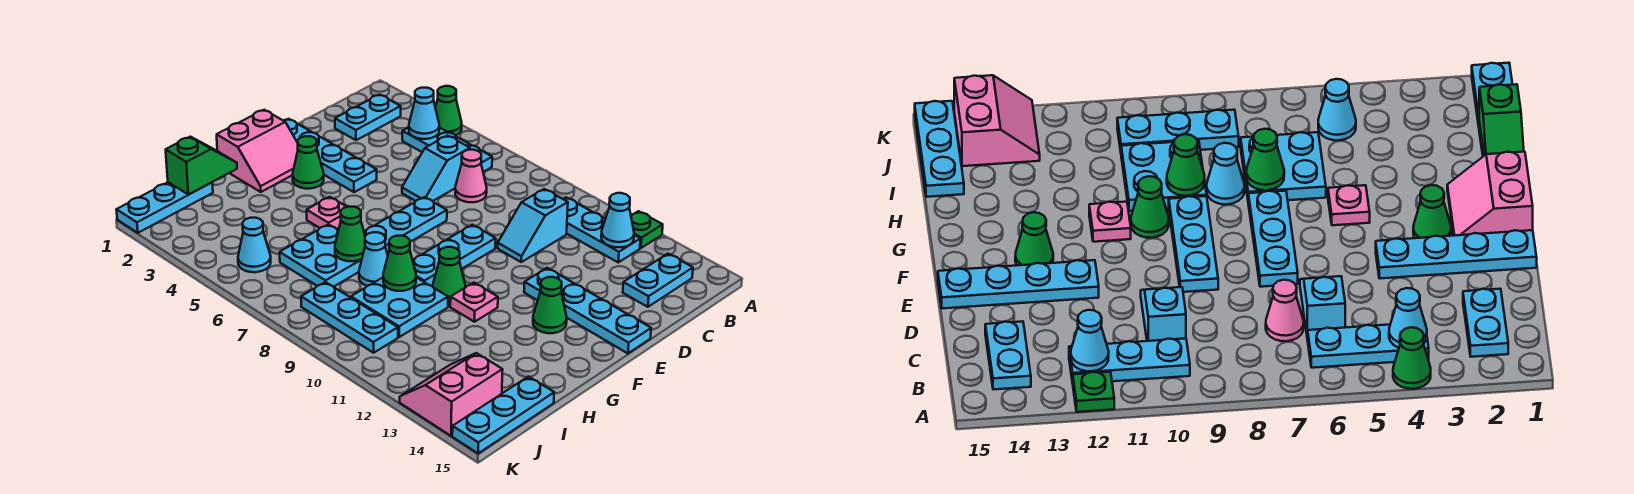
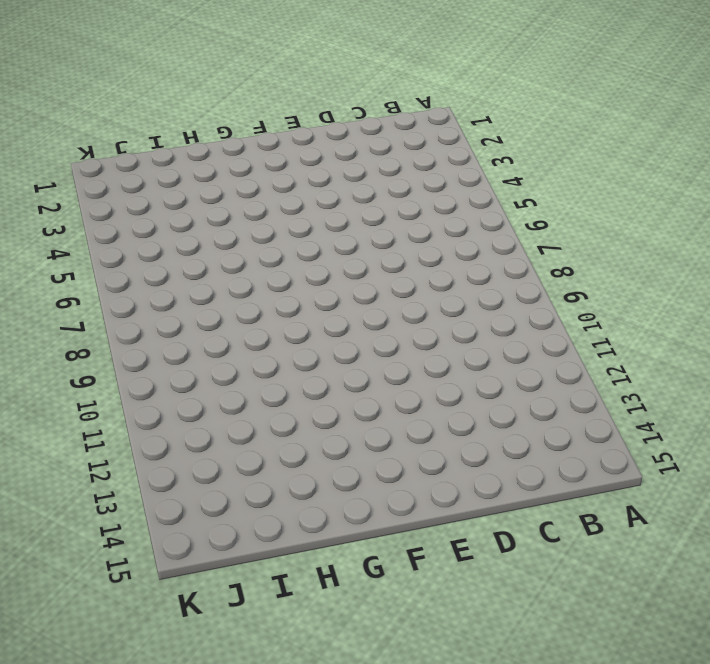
none -> green cone A4 level 1
none -> green plate A12 level 1
none -> cyan plate B2:C2 level 1
none -> cyan plate B4:B6 level 1

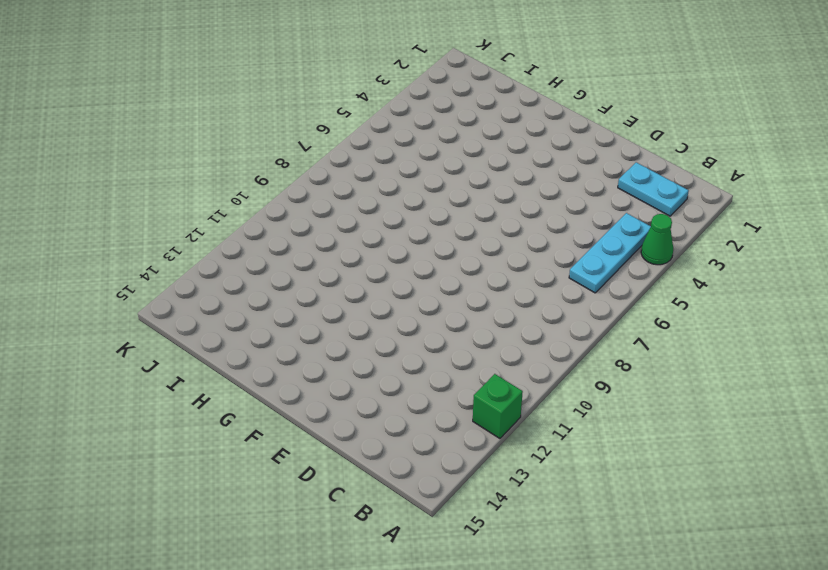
green brick A12 level 1 -> green plate A12 level 1
none -> cyan plate B10:B12 level 1
none -> cyan plate B14:C14 level 1
none -> cyan slope C6:D6 level 1 top C
none -> pink cone C7 level 1

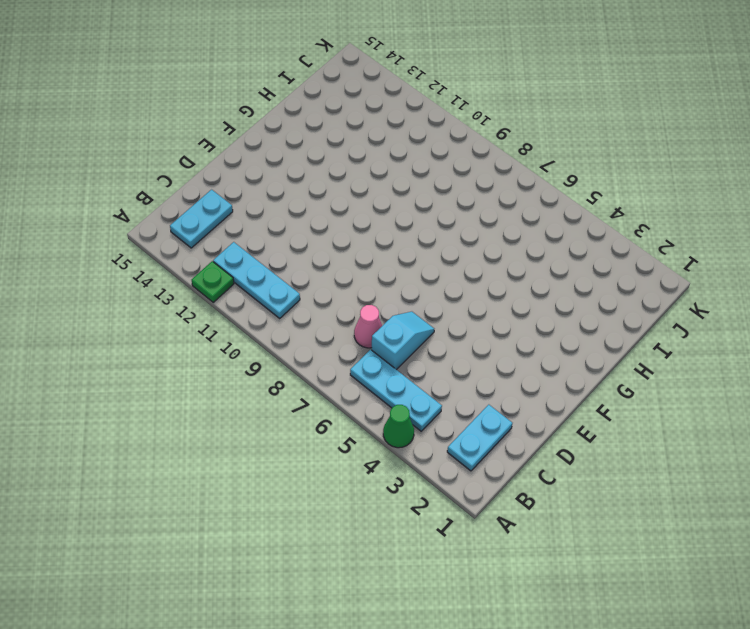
none -> cyan slope C10:D10 level 1 top C
none -> cyan plate E1:E4 level 1
none -> cyan plate E7:G7 level 1
none -> cyan plate E9:G9 level 1

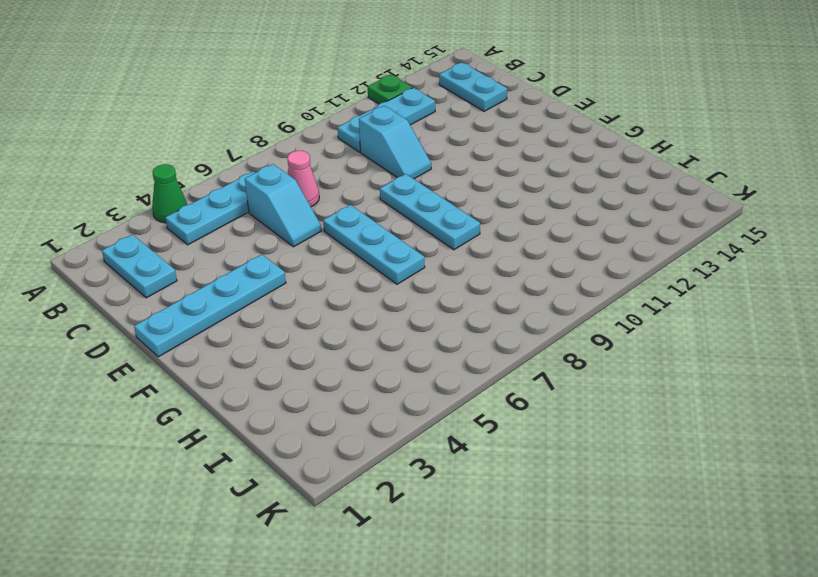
none -> cyan plate E12:E15 level 1
none -> pink slope F1:G2 level 1 top 1
none -> green cone F3 level 1
none -> green cone F13 level 1

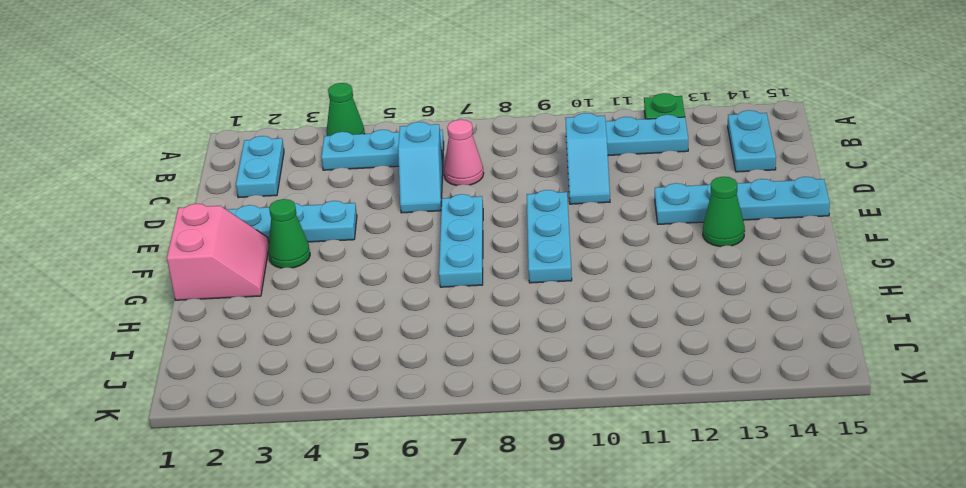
none -> pink plate G5 level 1
none -> green cone G10 level 1
none -> pink plate G11 level 1
none -> cyan plate H6:I7 level 1

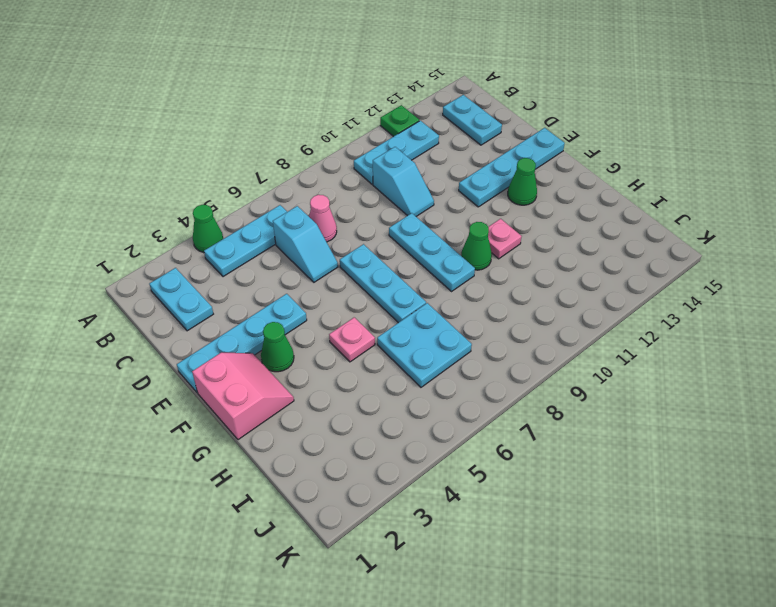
none -> cyan cone H8 level 1
none -> cyan plate H9:I10 level 1
none -> cyan plate I1:K1 level 1
none -> cyan plate I15:K15 level 1

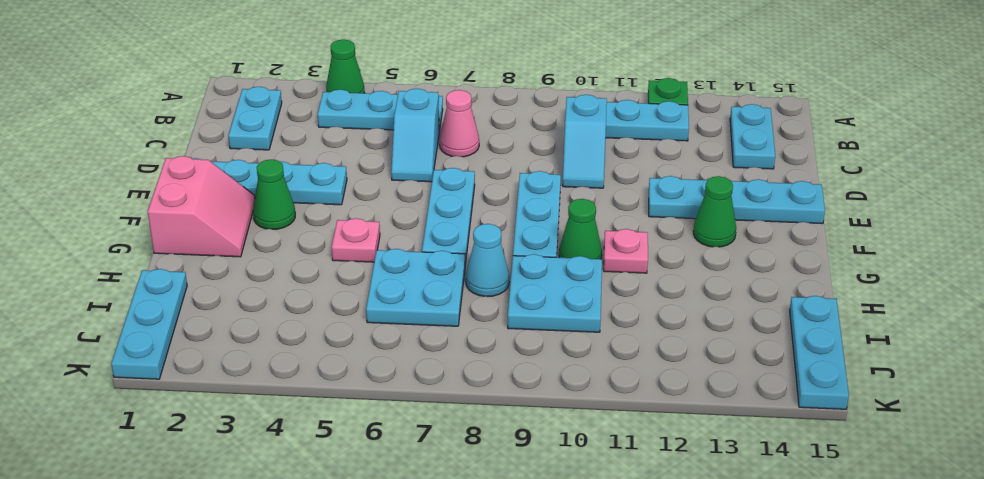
none -> cyan cone J5 level 1
none -> cyan plate J8:J10 level 1
none -> pink slope J13:K14 level 1 top 14
none -> cyan cone B4 level 2

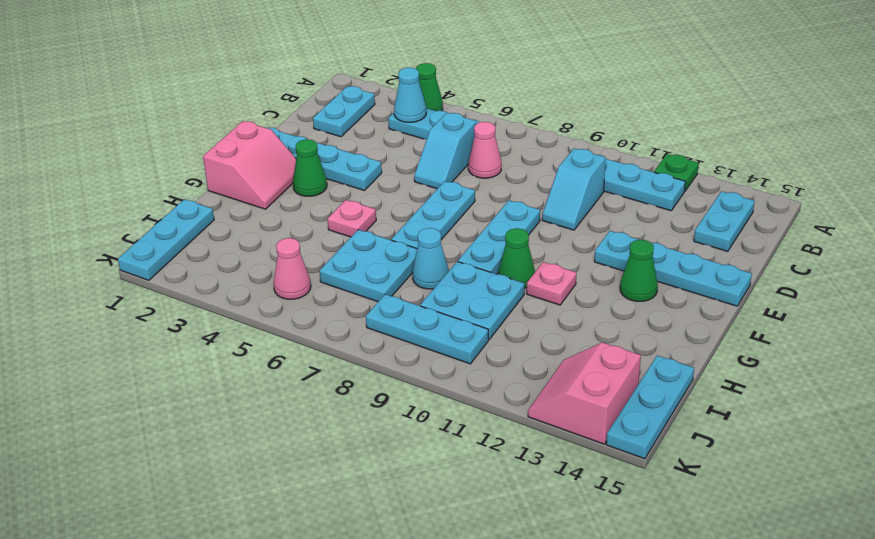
pink cone J5 level 1 -> cyan cone J5 level 1
none -> cyan cone B12 level 2
none -> green slope H1:I1 level 2 top I
none -> green cone H7 level 2
none -> green cone H9 level 2

